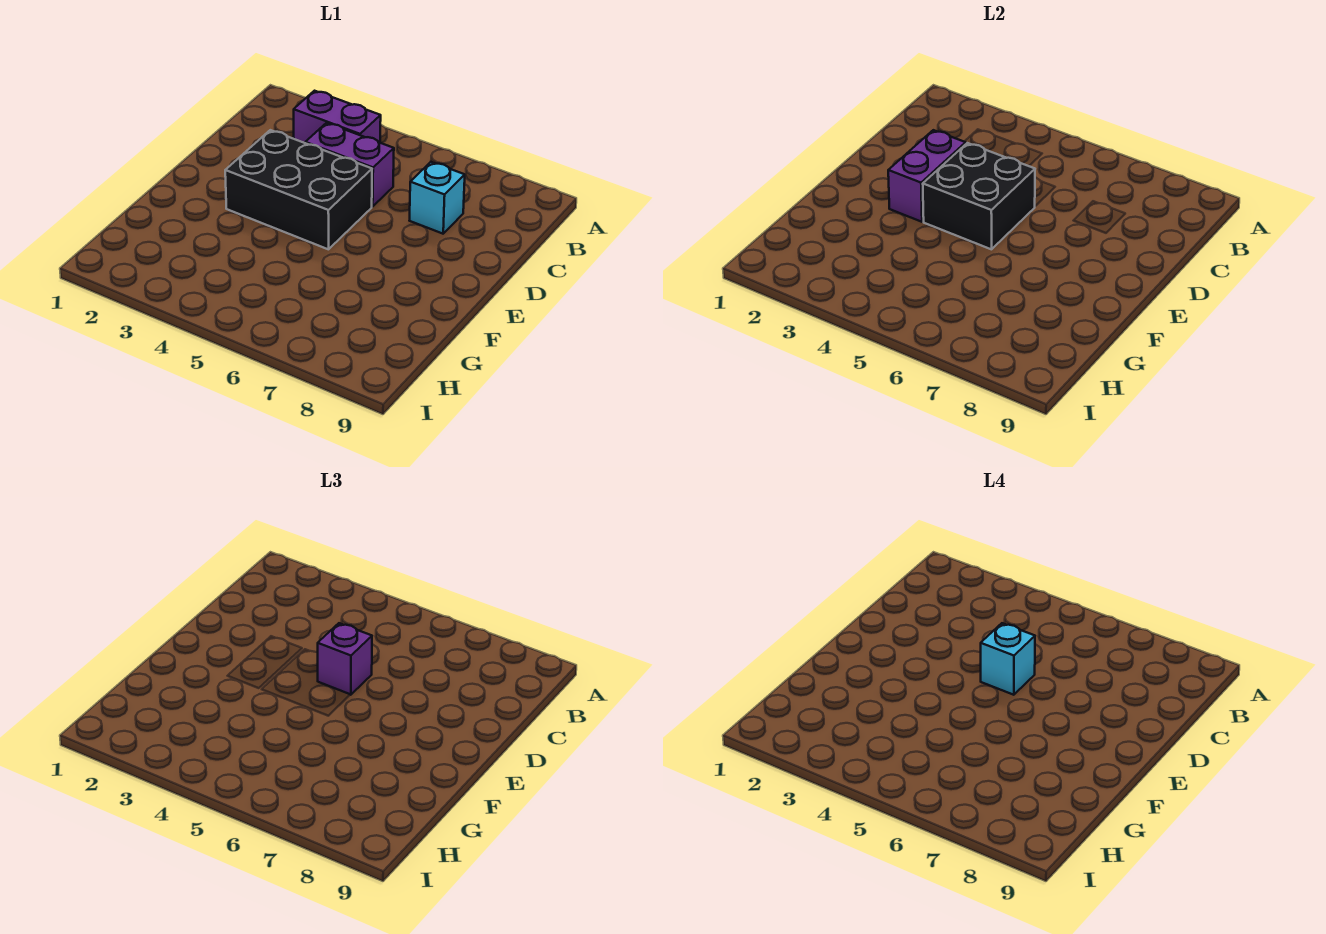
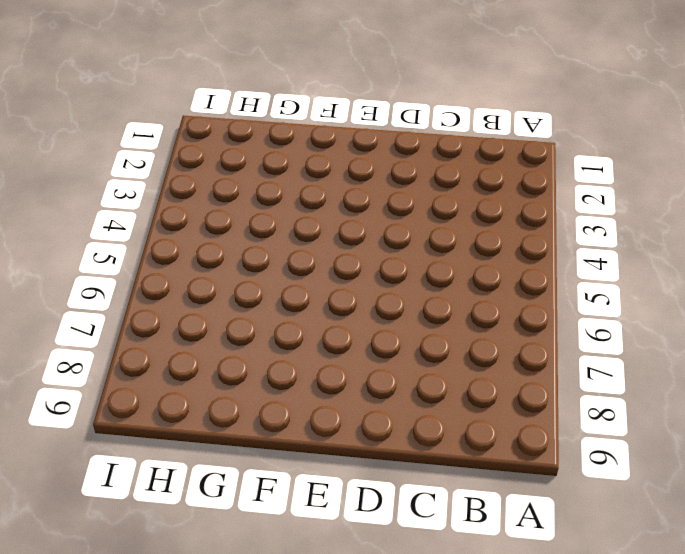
none -> purple brick B3:B4 level 1
none -> purple brick C4:C5 level 1

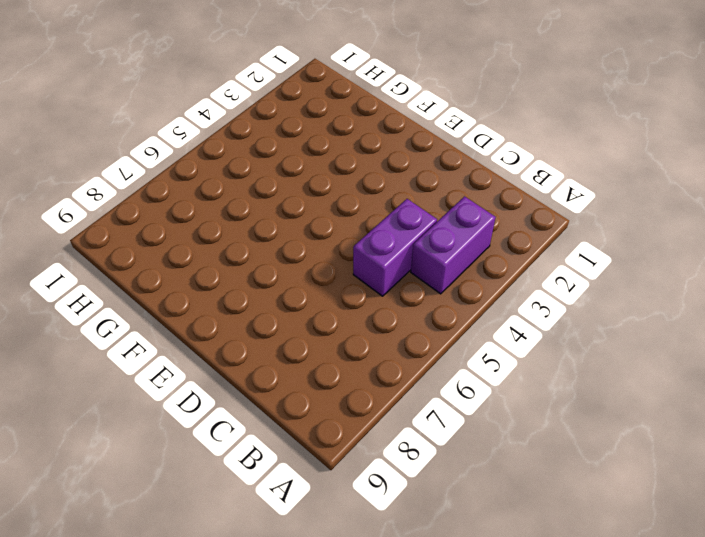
none -> cyan brick C7 level 1
none -> black brick D3:E5 level 1

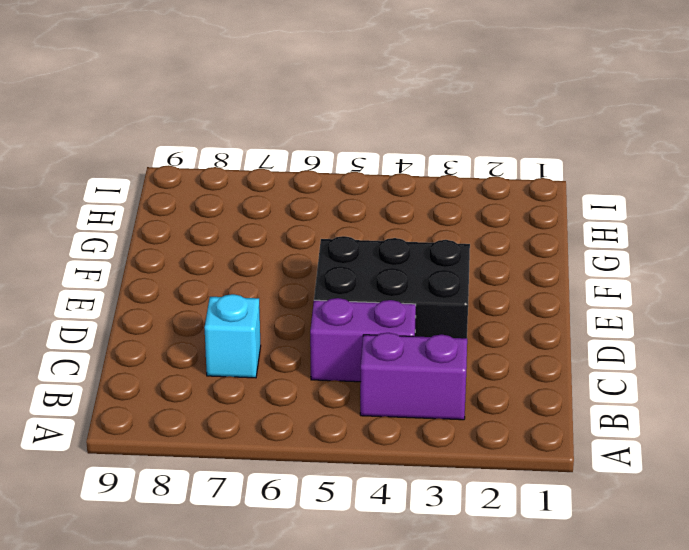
none -> purple brick D3:E3 level 2
none -> black brick D4:E5 level 2

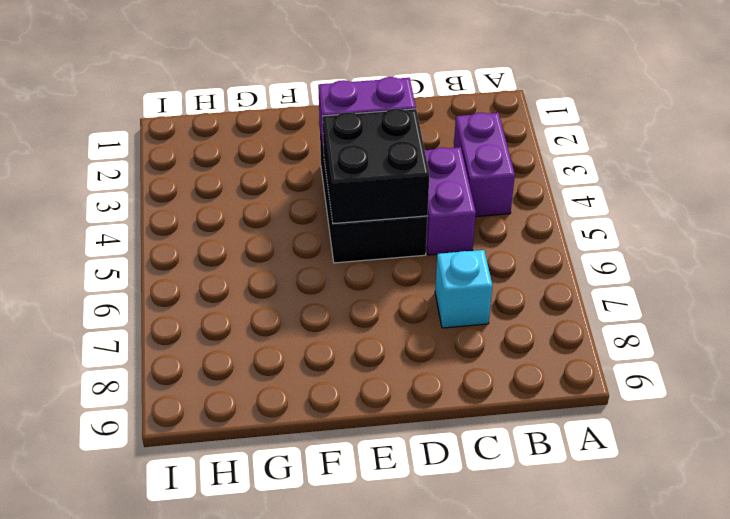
none -> purple brick D5 level 3
none -> cyan brick D5 level 4

